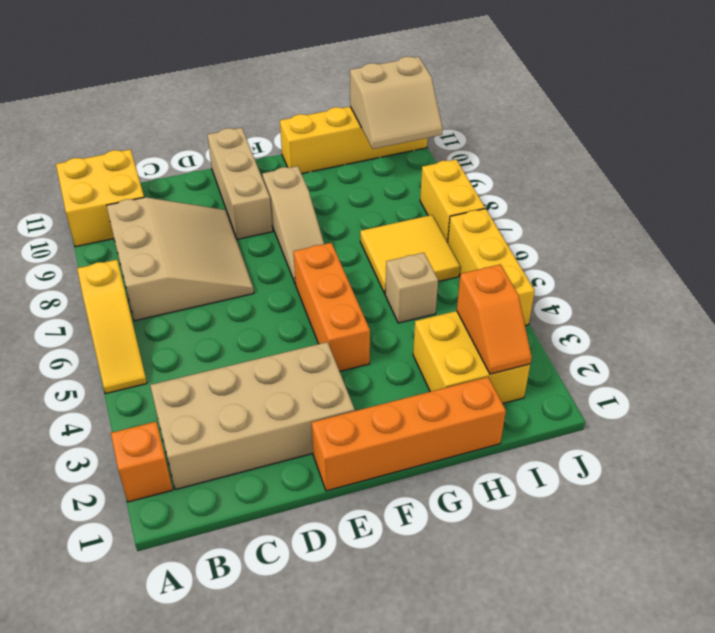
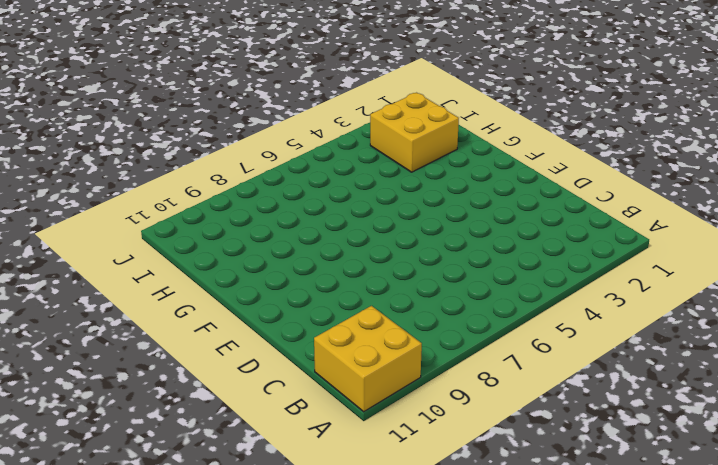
none -> orange brick A2 level 1
none -> yellow slope A5:A7 level 1 top 7
none -> tan brick B2:E3 level 1

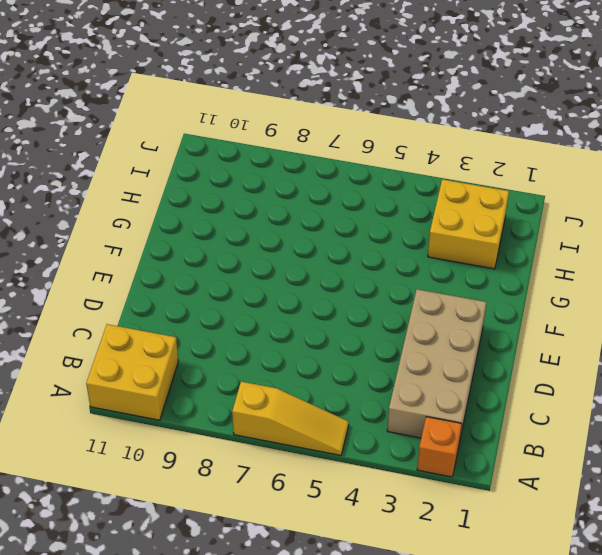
none -> tan slope B7:D9 level 1 top B
none -> orange brick E1:H1 level 1
none -> tan brick E9:E11 level 1

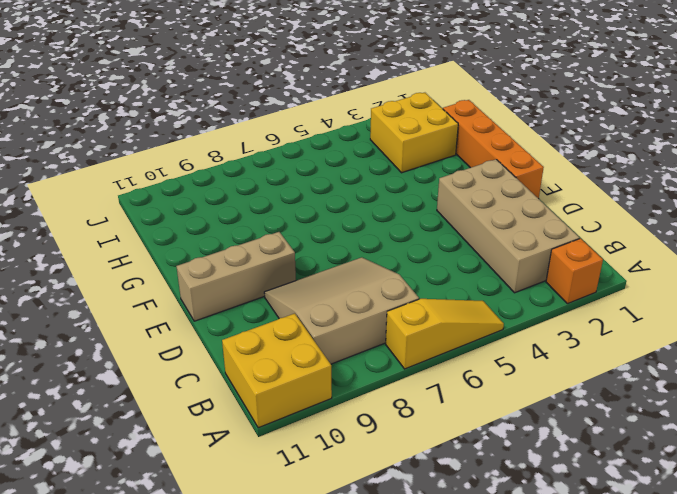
none -> orange brick F4:F6 level 1
none -> tan slope F7:F9 level 1 top 9
none -> yellow brick G11:J11 level 1

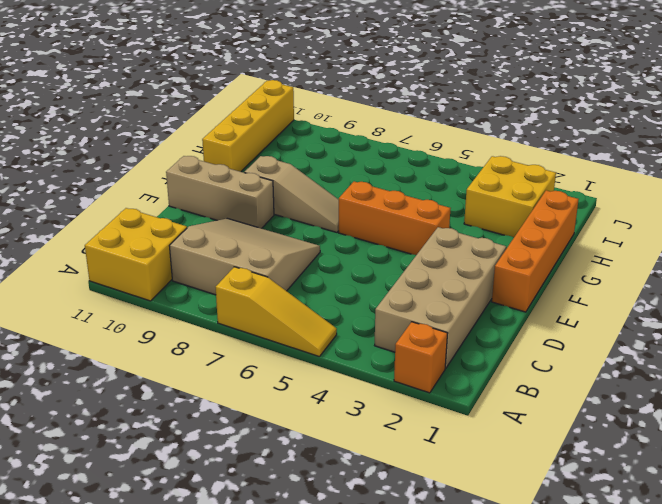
none -> tan brick H5 level 1
none -> yellow tile H6:I7 level 1
none -> yellow brick J4:J6 level 1

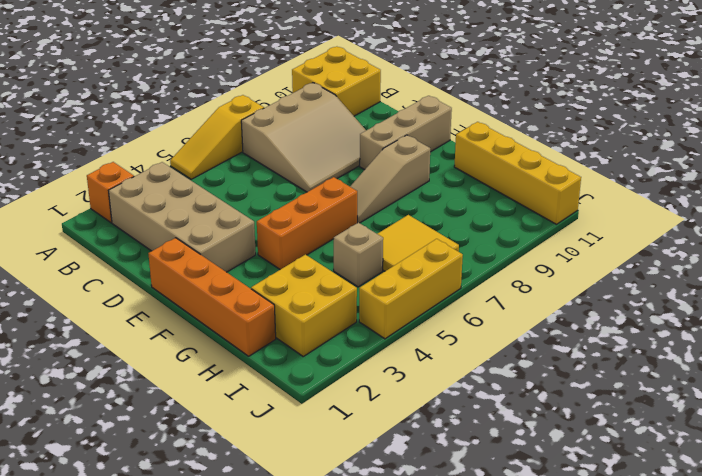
none -> yellow brick J7:J8 level 1
none -> orange slope I2:I3 level 2 top 3
none -> tan slope I10:J11 level 2 top 11

